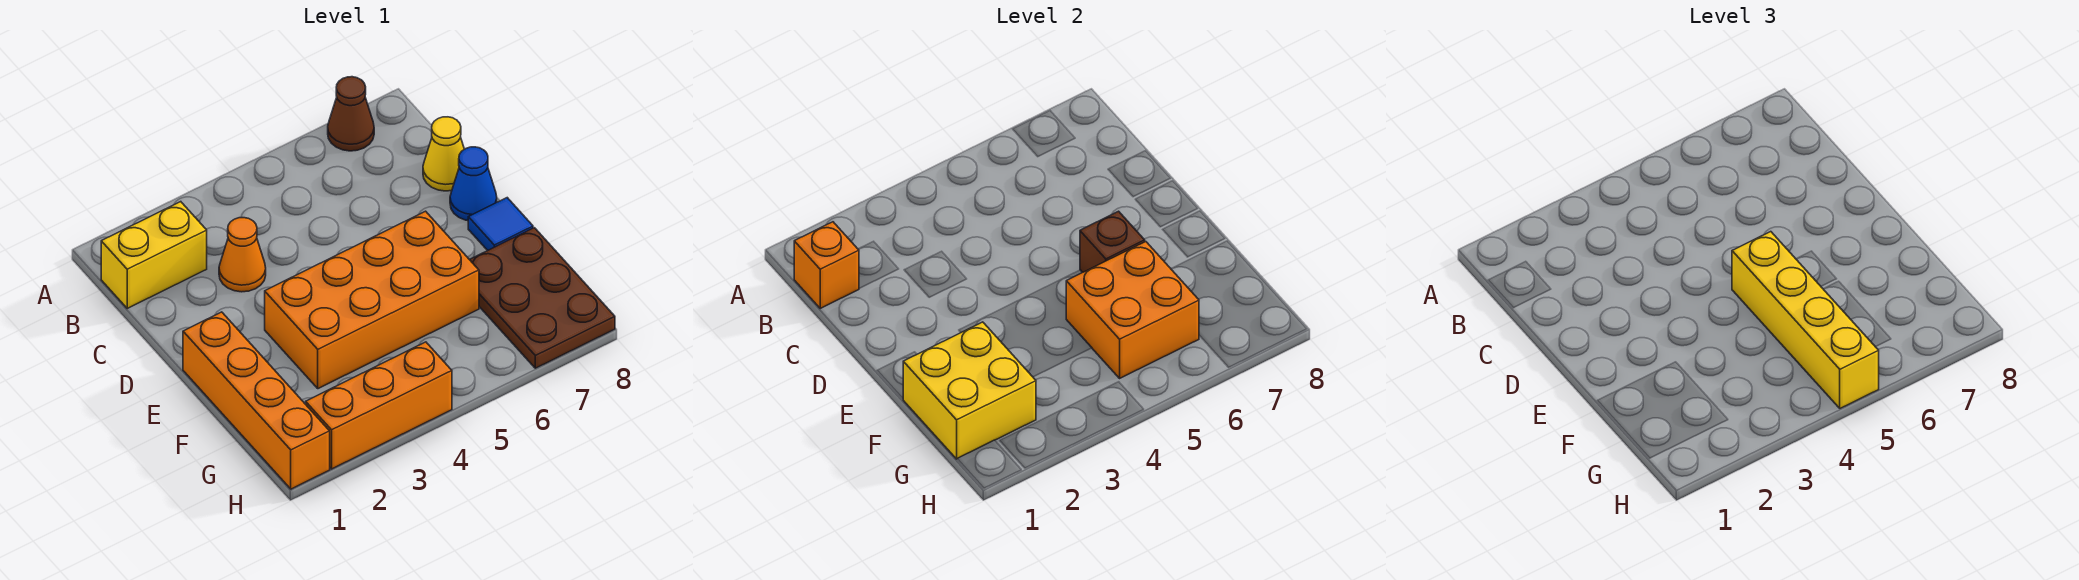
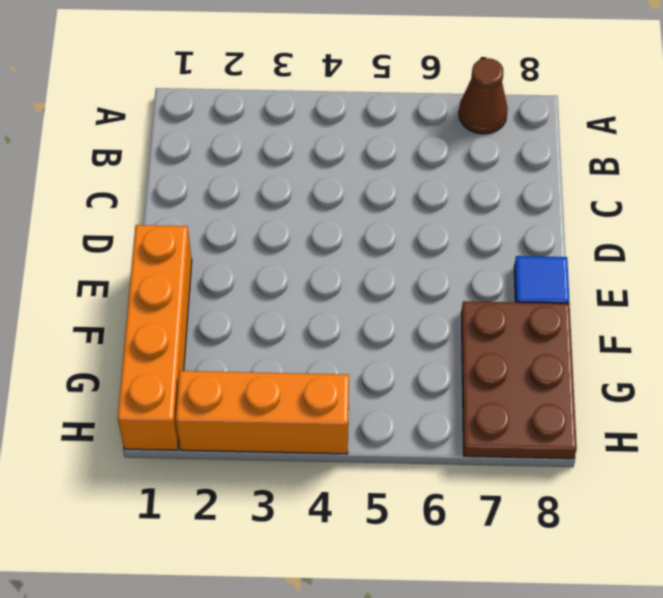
none -> yellow brick B1:B2 level 1
none -> orange cone C3 level 1
none -> yellow cone C8 level 1

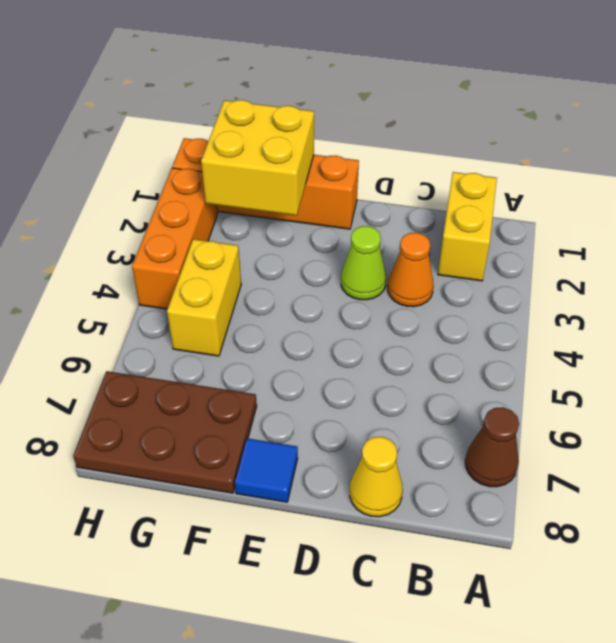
lime cone D3 level 1 -> none
yellow brick G4:G5 level 1 -> none
none -> blue cone D8 level 1
none -> orange brick E3:F6 level 1
none -> orange brick B1 level 2

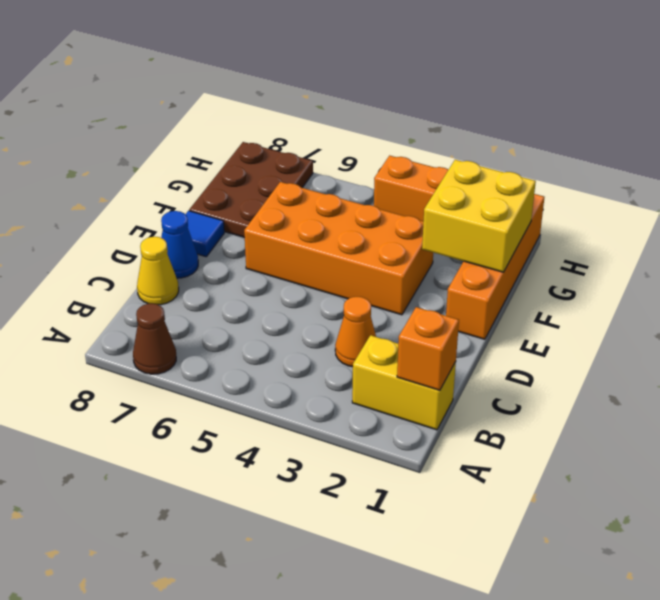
none -> brown brick E6 level 2
none -> orange brick F5:G6 level 2
none -> yellow brick E5:H5 level 3

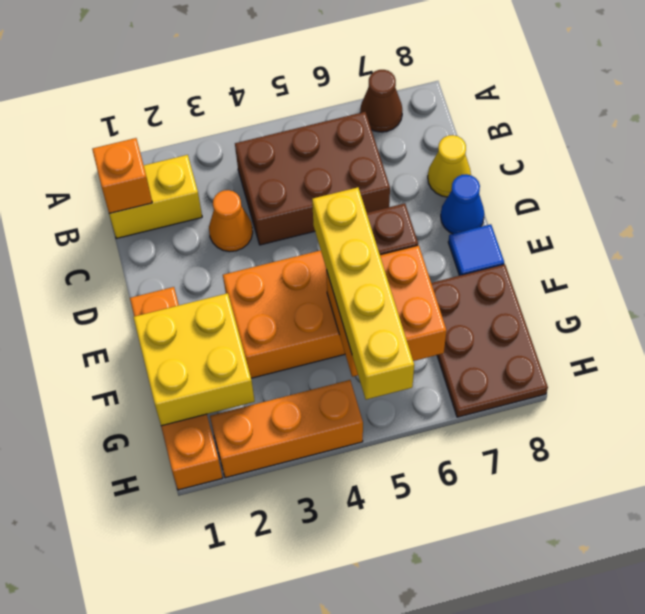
brown brick B4:C6 level 1 -> none

